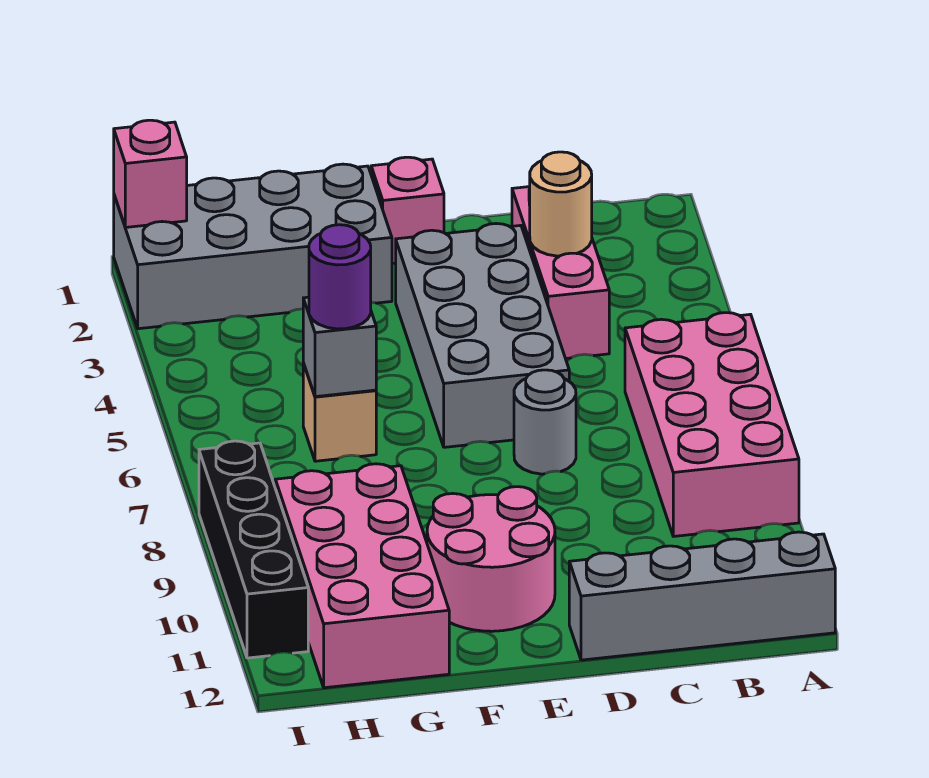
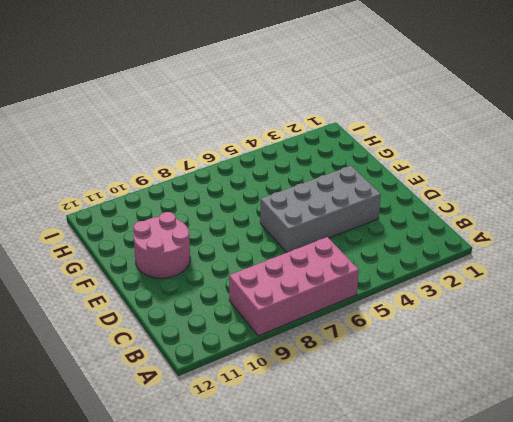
none -> grey brick A12:D12 level 1
none -> pink brick C2:C4 level 1
none -> grey round brick D7 level 1

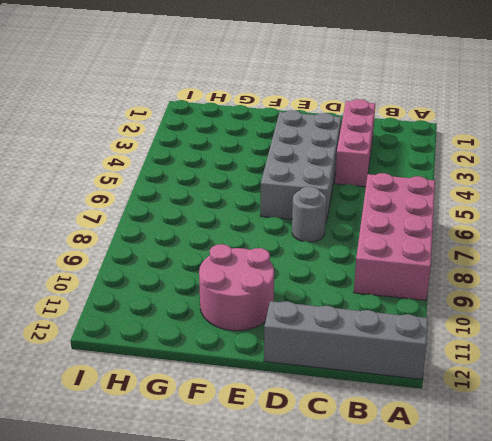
none -> pink brick E1 level 1
none -> grey brick F1:I2 level 1
none -> tan brick G6 level 1

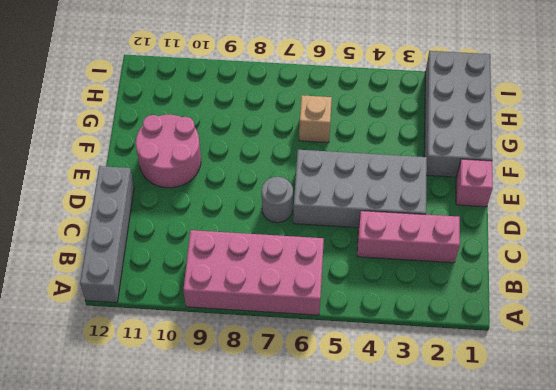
none -> pink brick G9:H12 level 1
none -> black brick I8:I11 level 1
none -> tan round brick C3 level 2

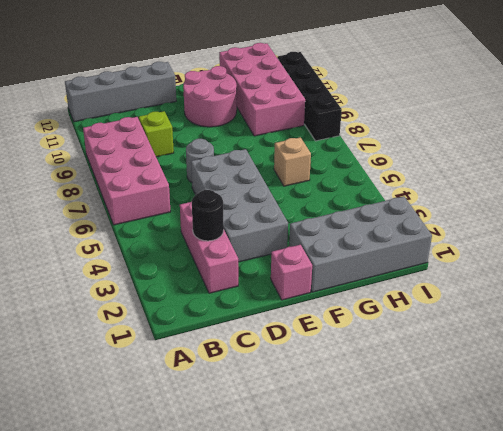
black round brick C3 level 2 -> tan round brick C3 level 2
lime brick C9 level 1 -> none
none -> grey brick G6 level 2
none -> pink brick I1 level 2
none -> purple round brick G6 level 3

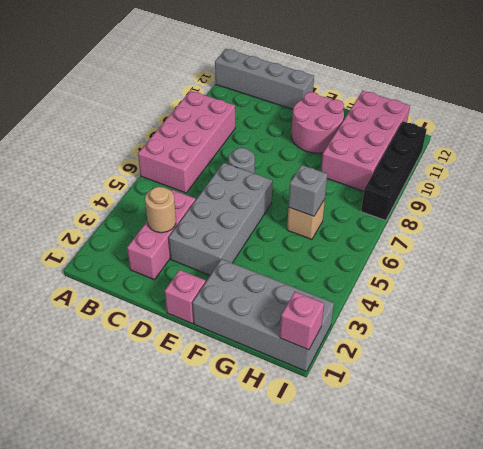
none -> purple round brick G6 level 3

